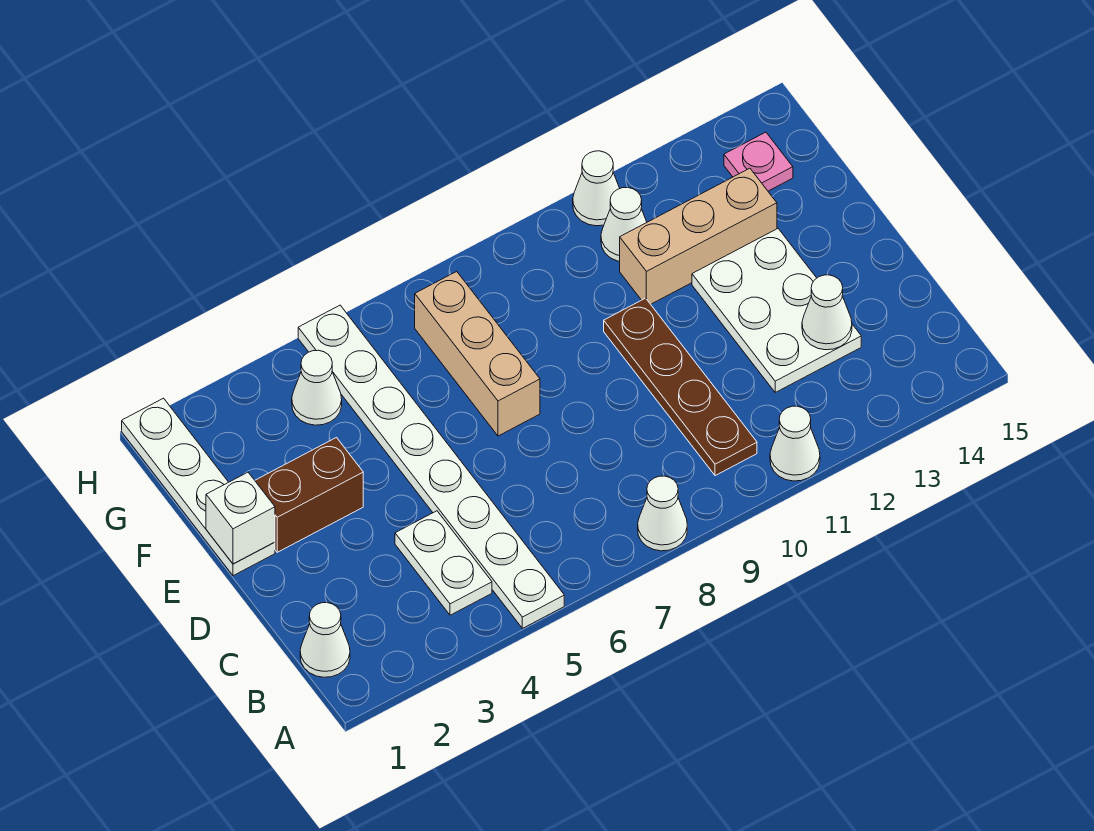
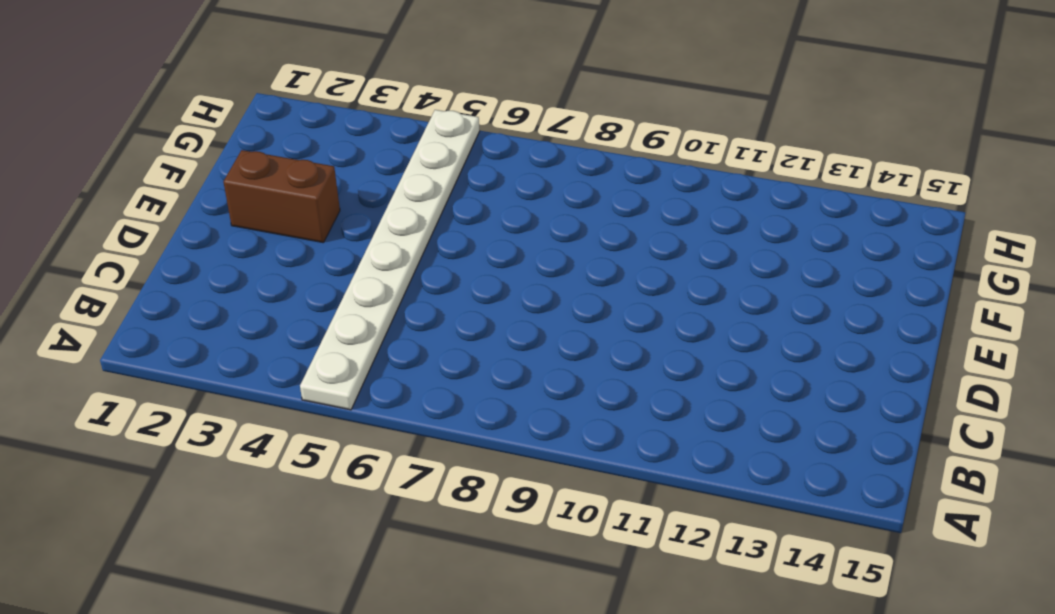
none -> white cone A8 level 1
none -> white cone A11 level 1
none -> white cone B1 level 1

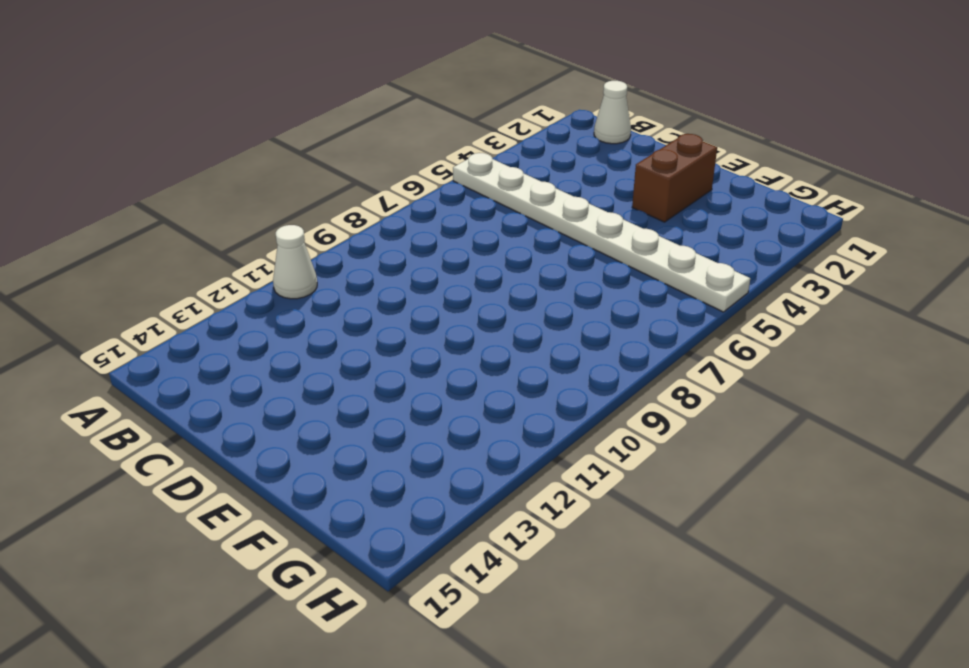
none -> white cone A8 level 1
none -> white plate B4:C4 level 1
none -> brown plate B10:E10 level 1

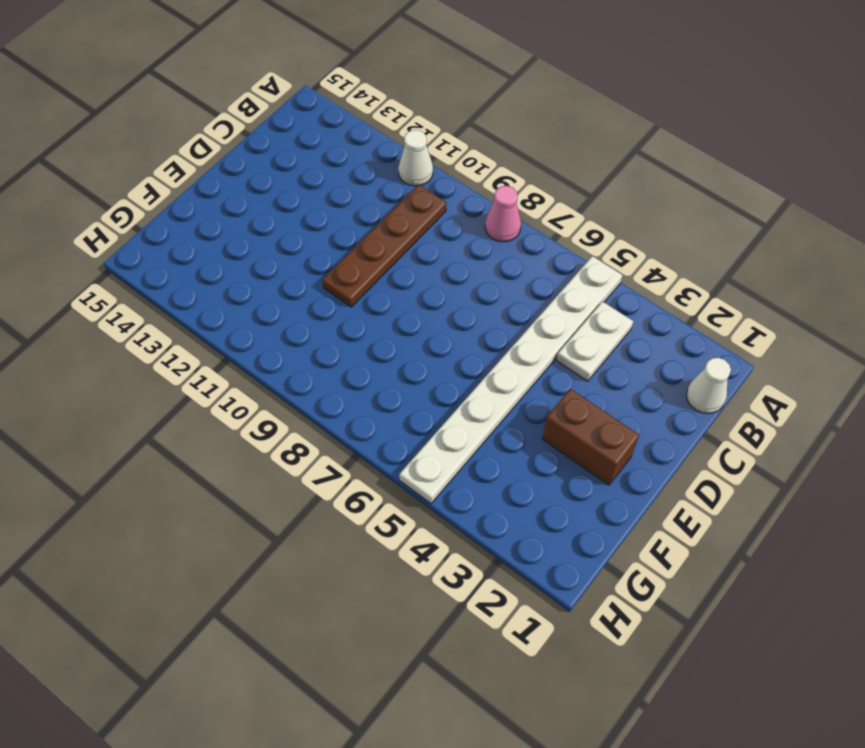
pink cone A8 level 1 -> white cone A8 level 1
none -> white plate C12:E13 level 1
none -> white plate E1:H1 level 1
none -> tan brick E7:G7 level 1

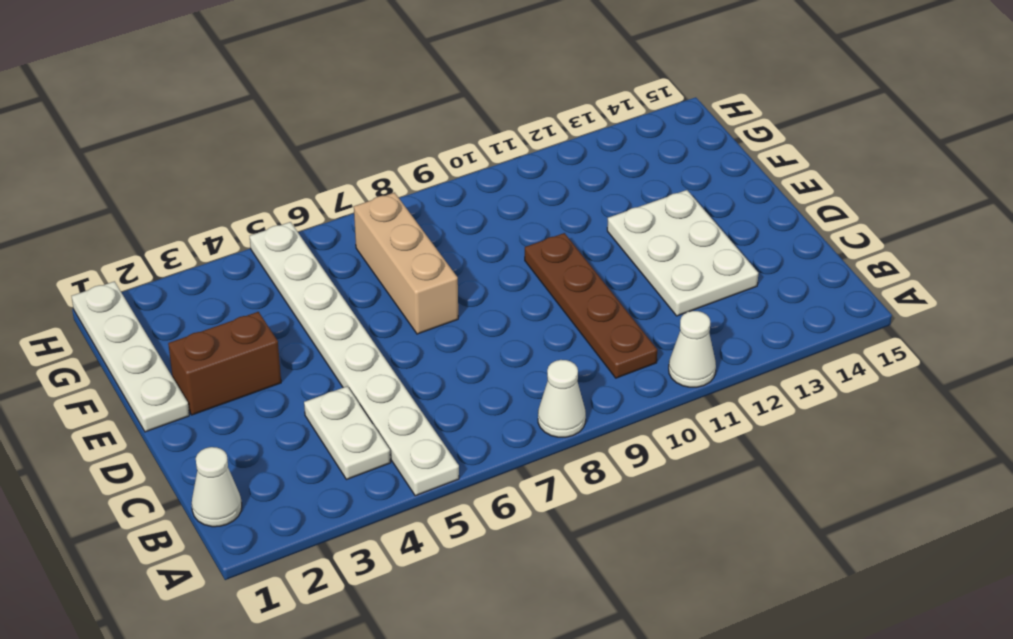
none -> tan brick F11:F13 level 1
none -> white cone G4 level 1
none -> white cone G11 level 1

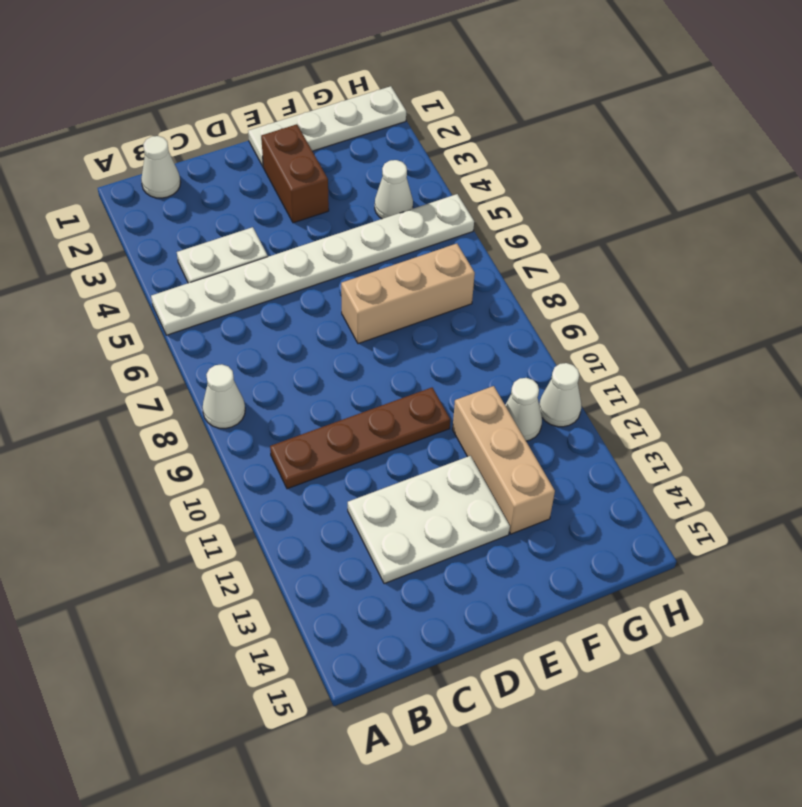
none -> white cone A11 level 1
none -> pink plate G14 level 1
none -> white cone C13 level 2

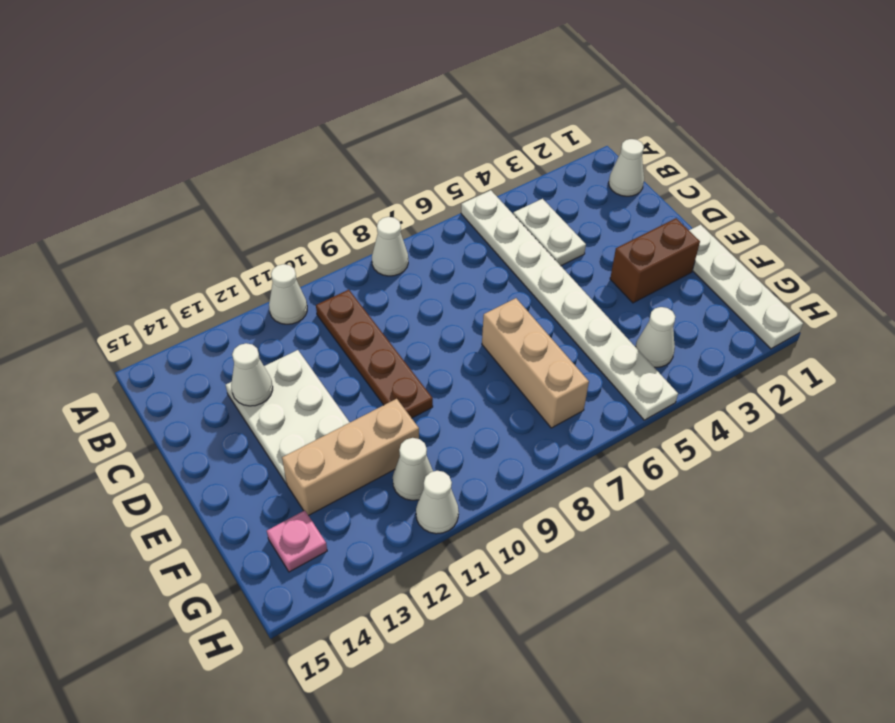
none -> white brick E1 level 2

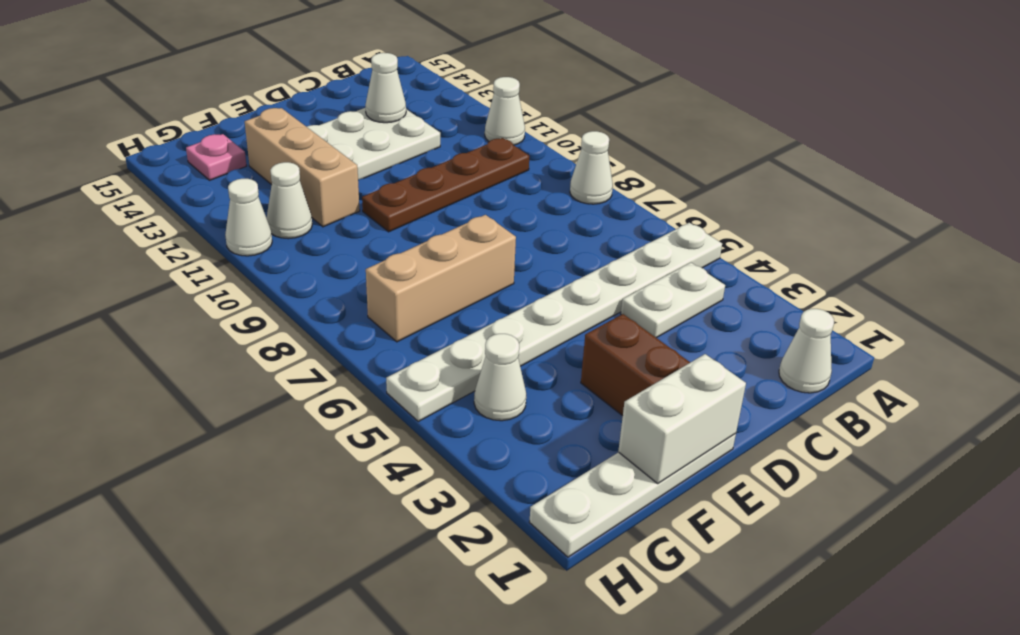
white brick E1:F1 level 2 -> white brick E1 level 2

